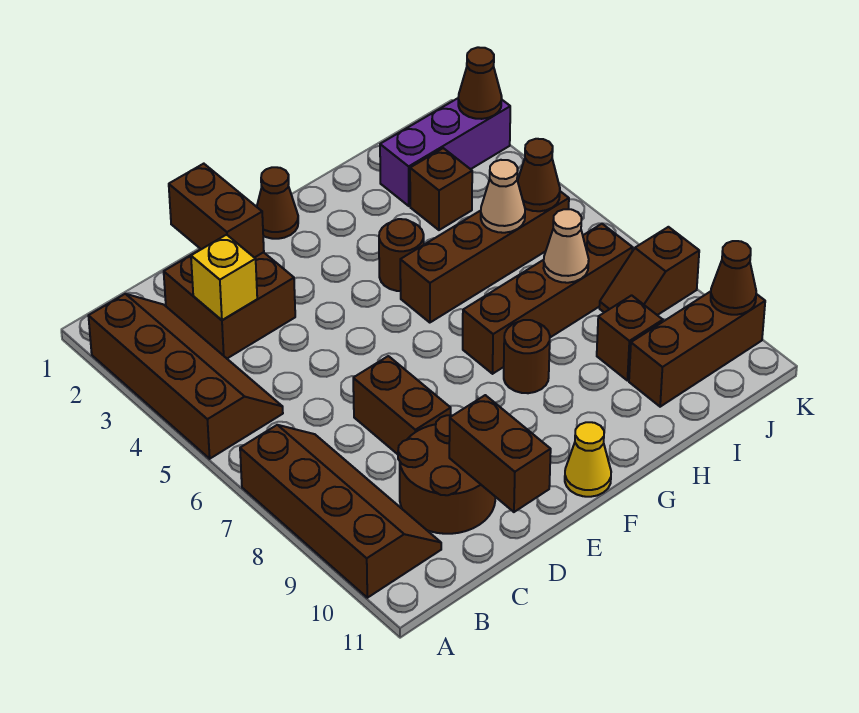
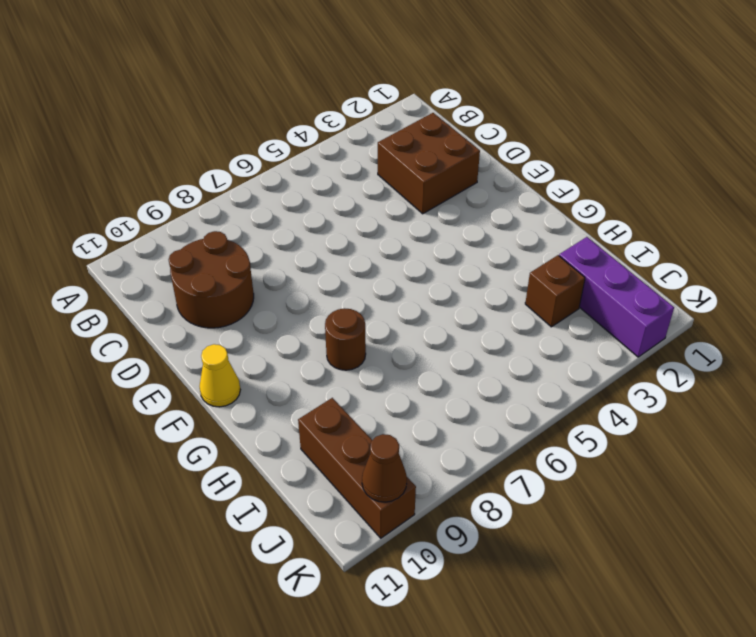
none -> brown slope A2:B5 level 1 top A
none -> brown slope A7:B10 level 1 top A
none -> brown brick D7:D8 level 1

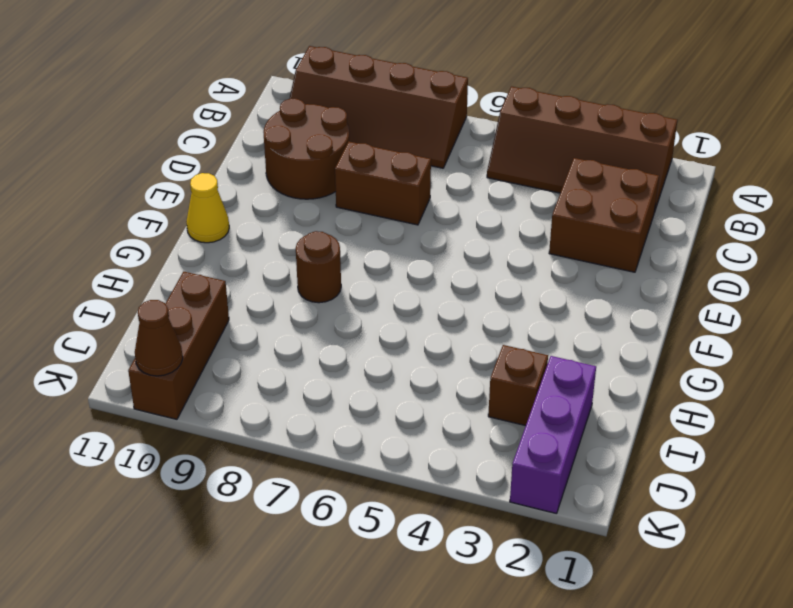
none -> brown cone F1 level 1
none -> brown round brick G4 level 1
none -> brown brick G5:J5 level 1

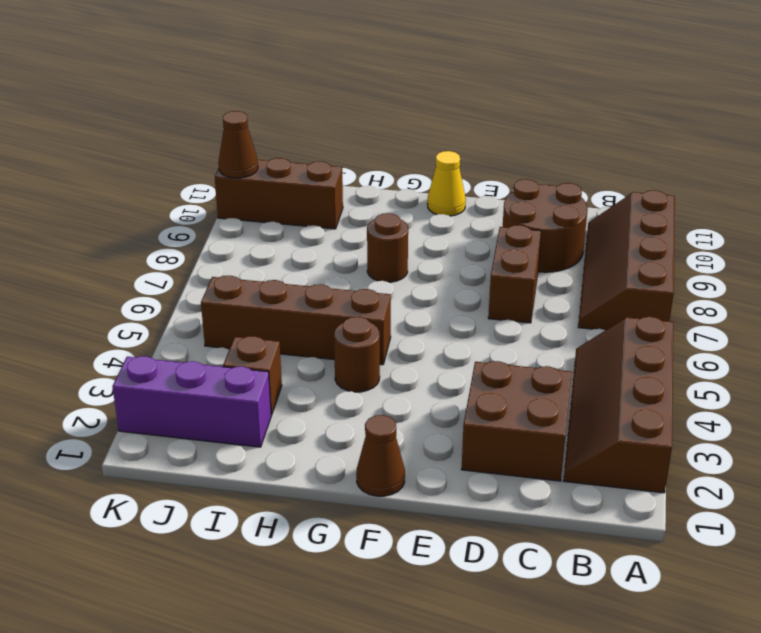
none -> brown brick G7:J7 level 1
none -> brown brick I9 level 1
none -> brown slope J8:K8 level 1 top K

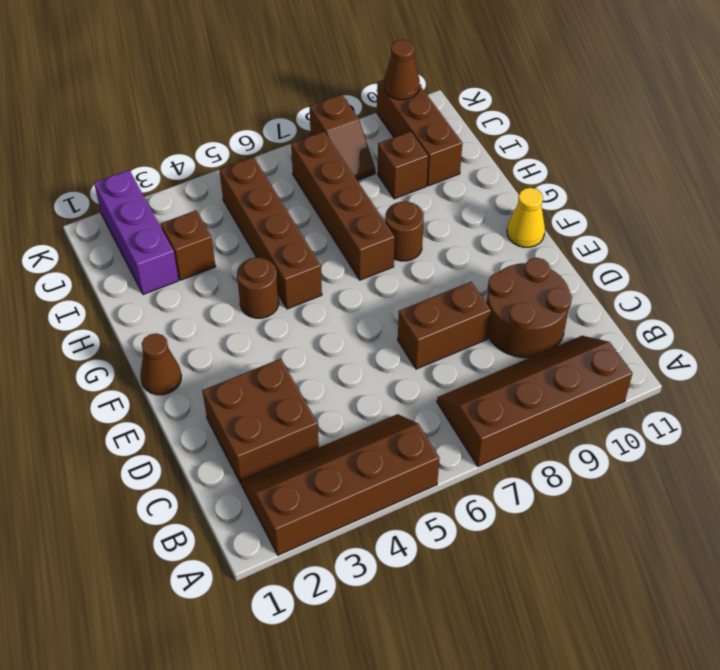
none -> yellow brick C3 level 2
none -> brown brick D1:D2 level 2
none -> brown brick D10:D11 level 2

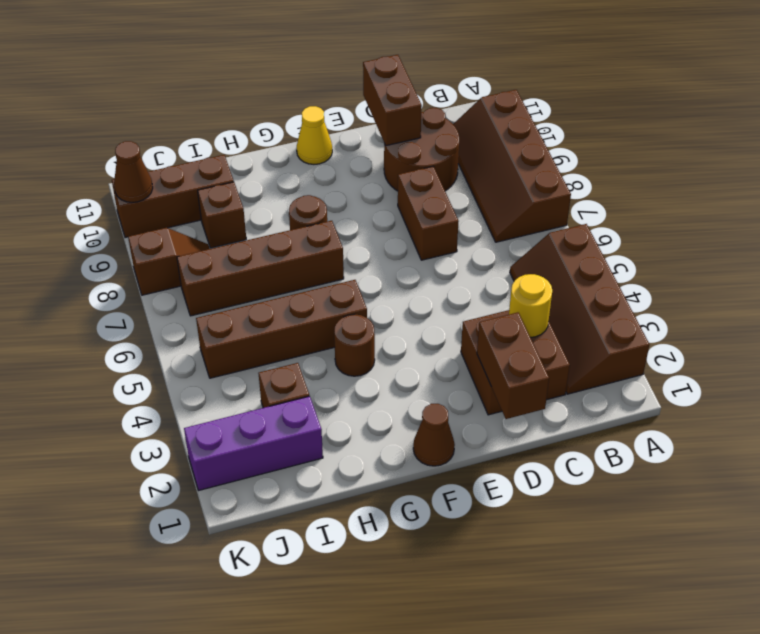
yellow round brick C3 level 2 -> yellow brick C3 level 2
none -> tan cone I5 level 2
none -> tan cone I7 level 2
none -> brown cone J5 level 2

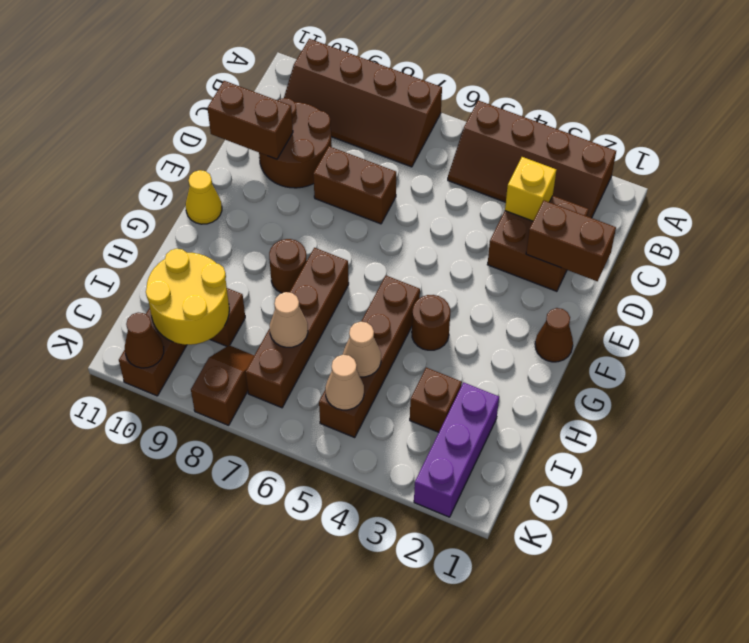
yellow round brick I9:J10 level 2 -> none
tan cone J5 level 2 -> brown cone J5 level 2
none -> brown cone K2 level 2

